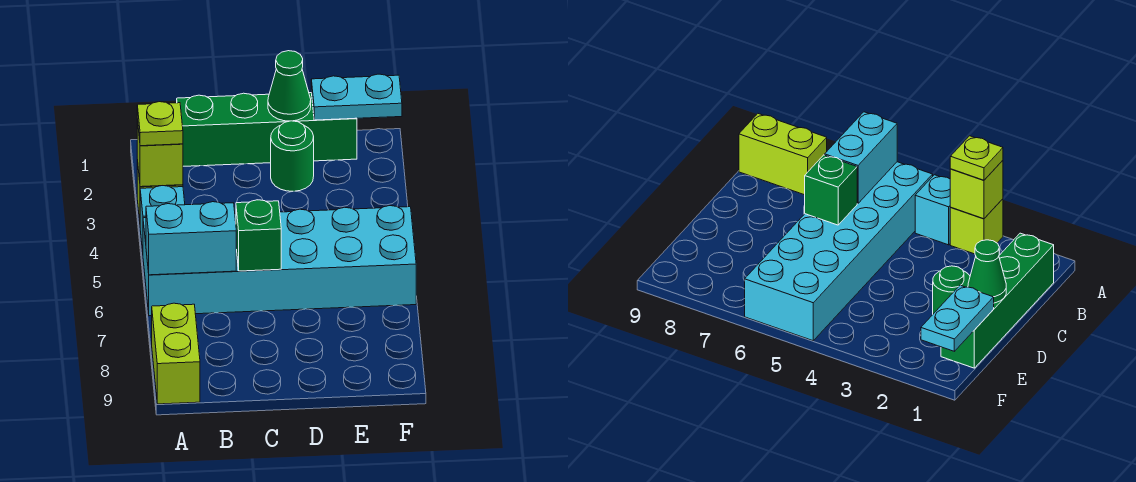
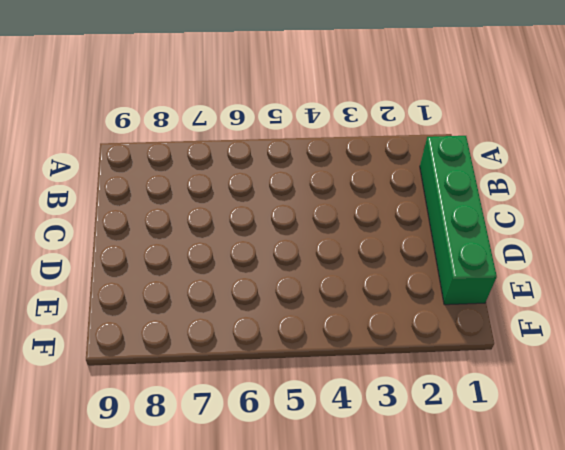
none -> lime brick A3 level 1
none -> cyan brick A4 level 1
none -> cyan brick A5:F6 level 1

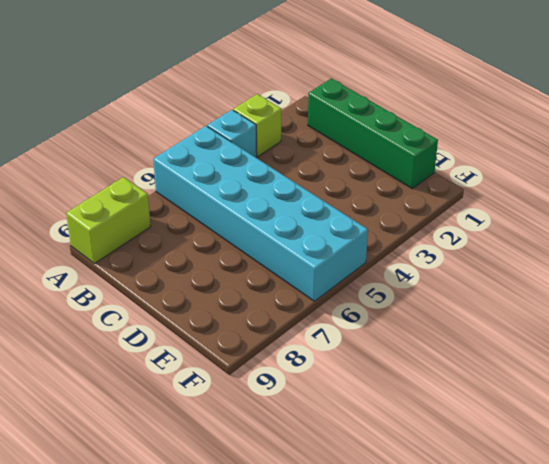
none -> green round brick D2 level 1
none -> lime brick A3 level 2
none -> cyan brick A6:B6 level 2

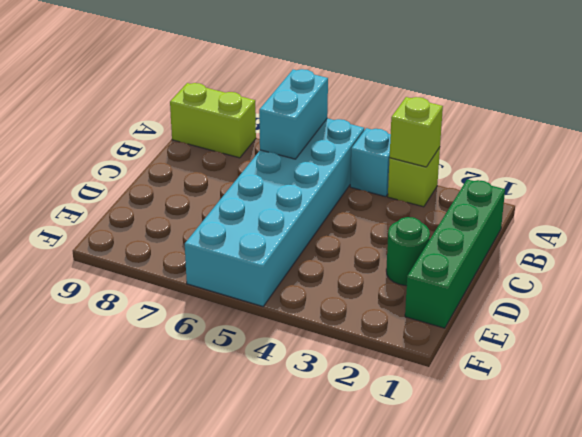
none -> green brick C6 level 2
none -> green cone D1 level 2
none -> cyan plate E1:F1 level 2

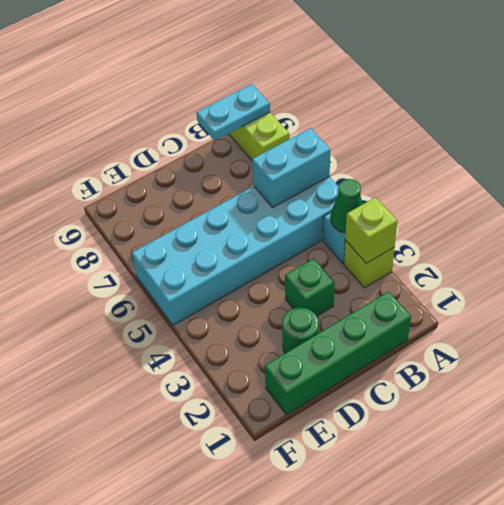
green cone A4 level 2 -> green cone D1 level 2
cyan plate A9:B9 level 2 -> cyan plate E1:F1 level 2
green brick C3 level 1 -> green brick C6 level 2
none -> lime plate A3 level 3

